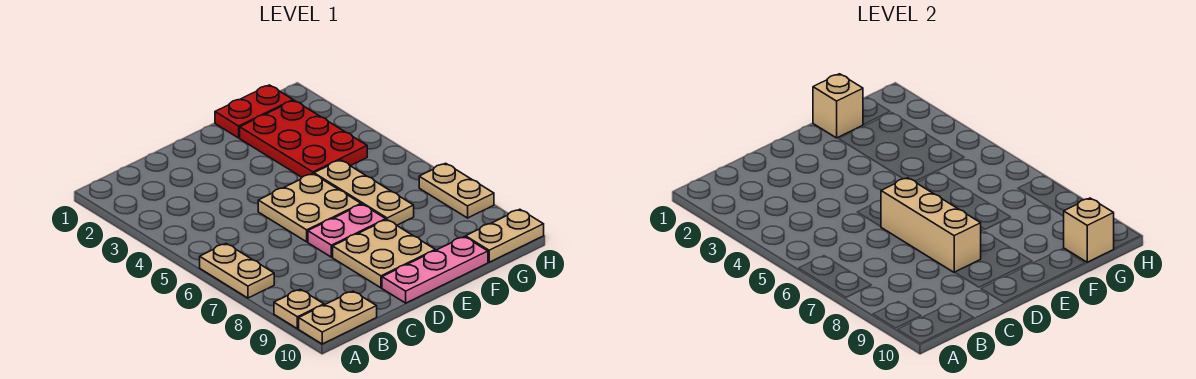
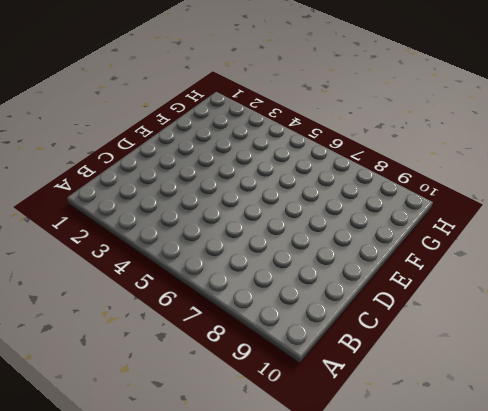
none -> tan plate A6:A7 level 1
none -> tan plate A9 level 1
none -> tan plate A10:B10 level 1

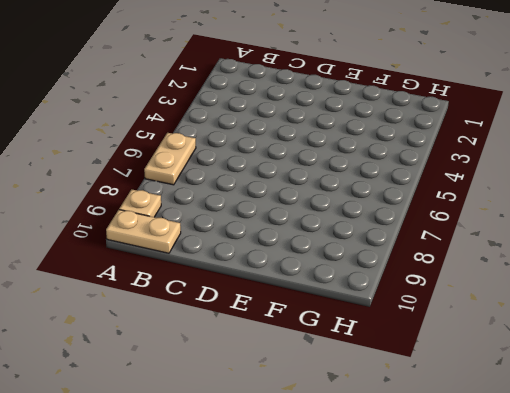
none -> tan plate D5:E6 level 1
none -> pink plate D7:E7 level 1
none -> tan plate D8:E9 level 1

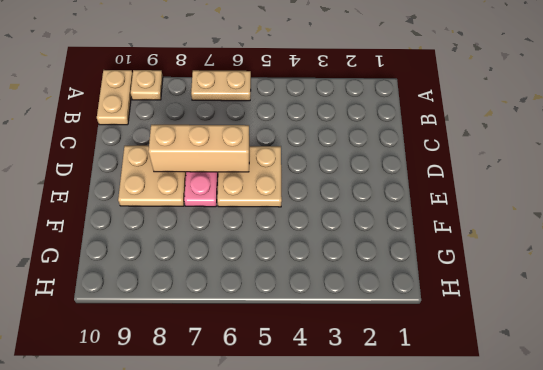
none -> pink plate D10:F10 level 1
none -> red plate F1:G1 level 1
none -> red plate F2:G4 level 1

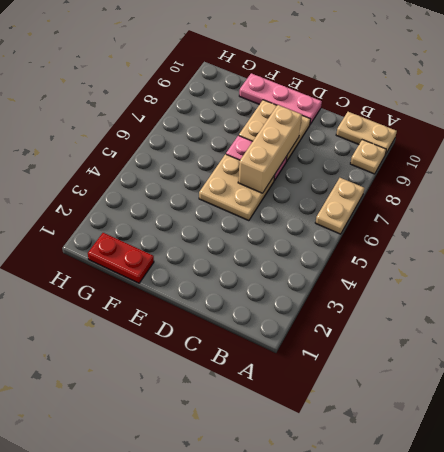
none -> red plate F2:G4 level 1
none -> tan plate F5:F7 level 1
none -> tan plate G10:H10 level 1

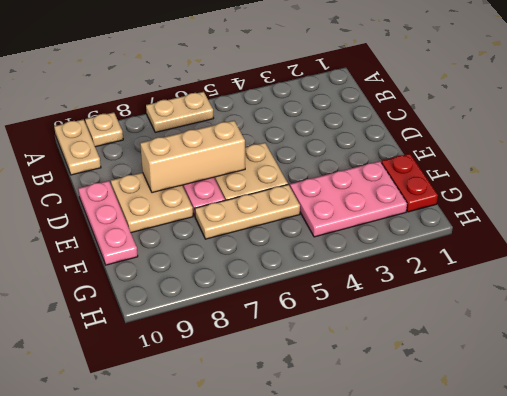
pink plate F2:G4 level 1 -> red plate F2:G4 level 1
none -> tan plate G10:H10 level 1
none -> tan plate H7:H8 level 1
none -> tan brick F1 level 2

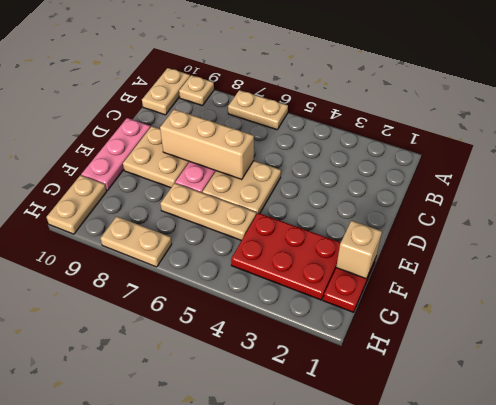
none -> tan brick G10 level 2

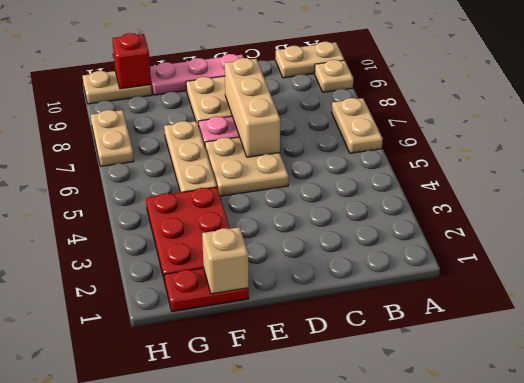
red brick G10 level 2 -> tan brick G10 level 2

